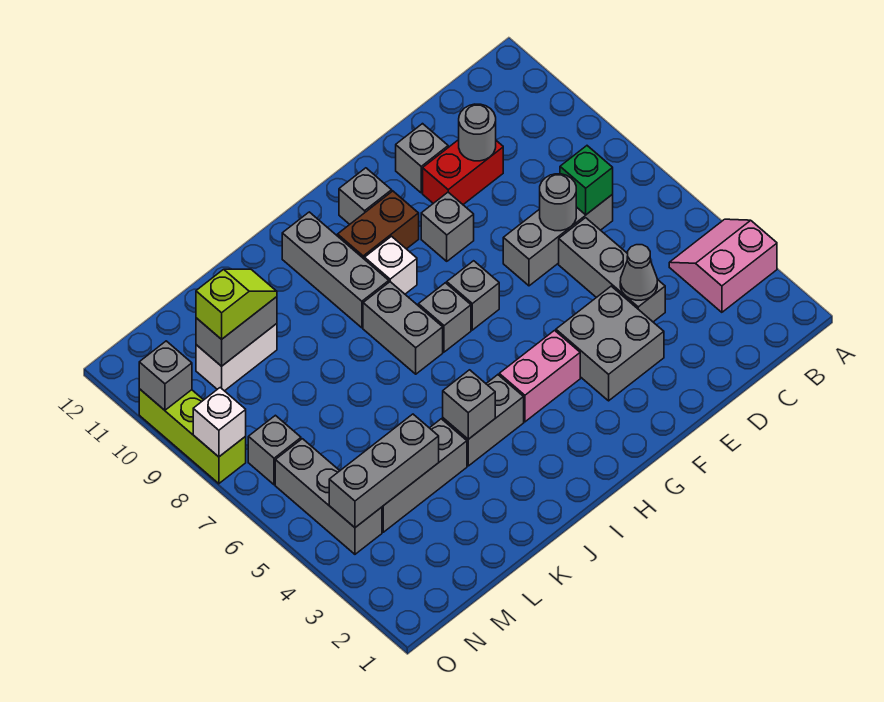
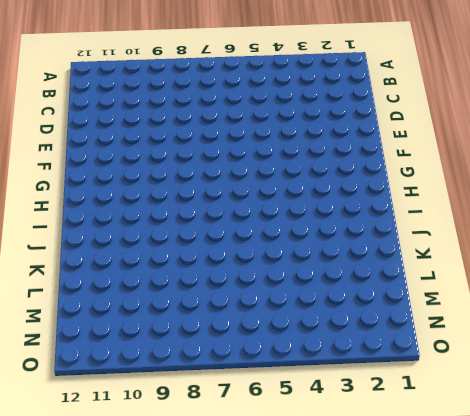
none -> pink slope A3:B4 level 1 top 3
none -> grey brick C7:E7 level 1
none -> grey brick D4:D6 level 1
none -> red brick D10:E10 level 1

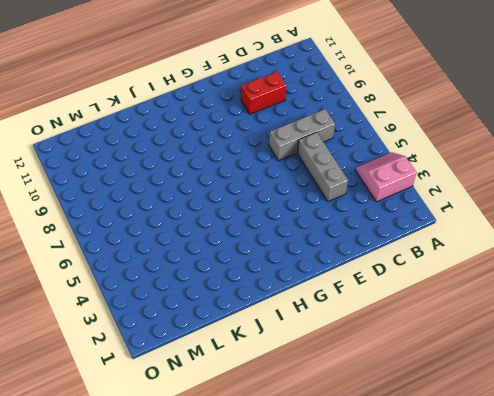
none -> grey brick E3:F4 level 1
none -> grey brick E11 level 1
none -> grey brick F9 level 1
none -> pink brick G4:H4 level 1

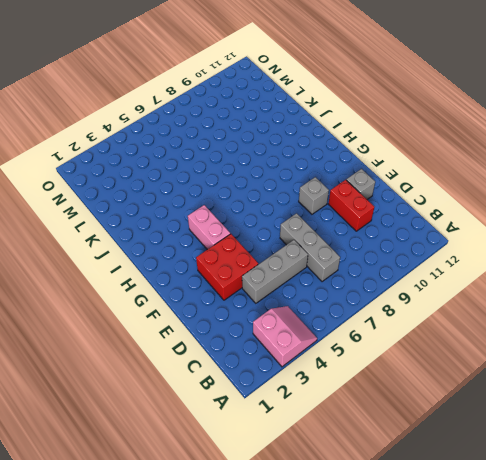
red brick E3:F4 level 1 -> grey brick E3:F4 level 1
none -> grey brick G7 level 1
none -> brown brick G10:H10 level 1
none -> grey brick G11 level 1
none -> grey brick H7 level 1

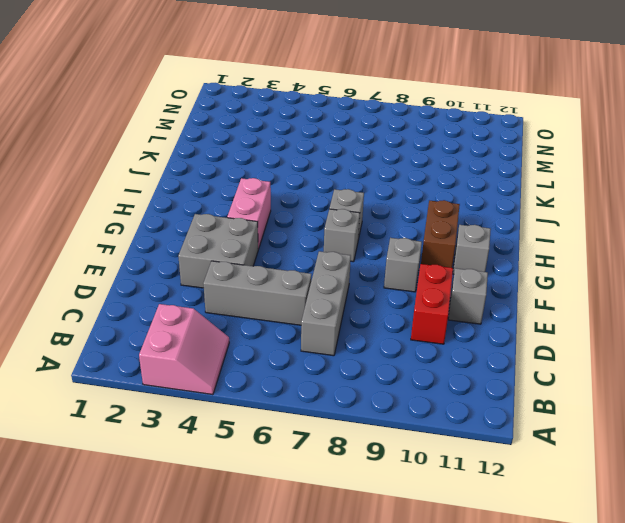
none -> white brick H9 level 1
none -> grey brick I4:J4 level 1
none -> grey brick I7:I8 level 1
none -> grey brick I9:I11 level 1

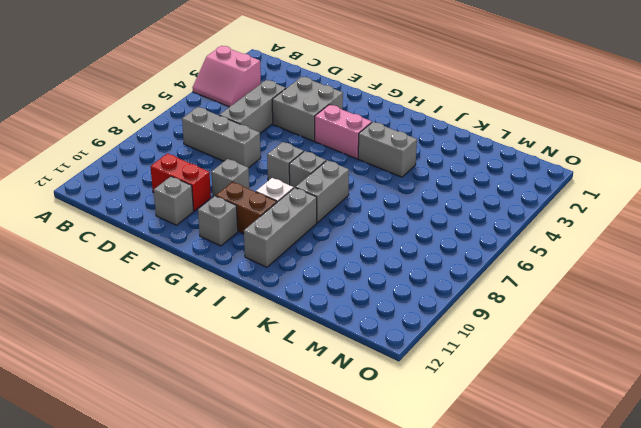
none -> grey brick K4:M4 level 1
none -> white brick L10:M10 level 1
none -> grey brick N4:N6 level 1
none -> grey brick N7 level 1

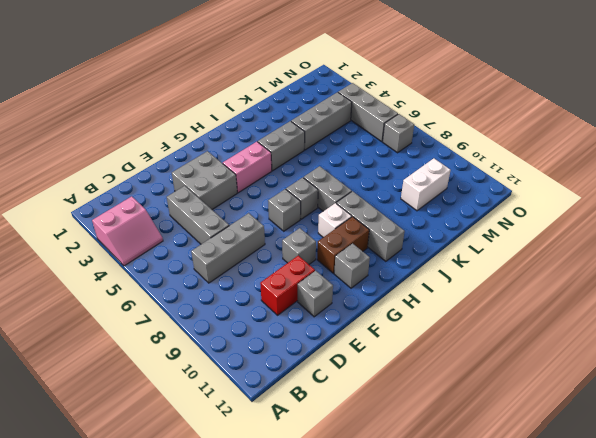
none -> lime brick O8:O10 level 1
none -> green brick C7 level 2
none -> grey cone D4 level 2
none -> grey round brick D7 level 2

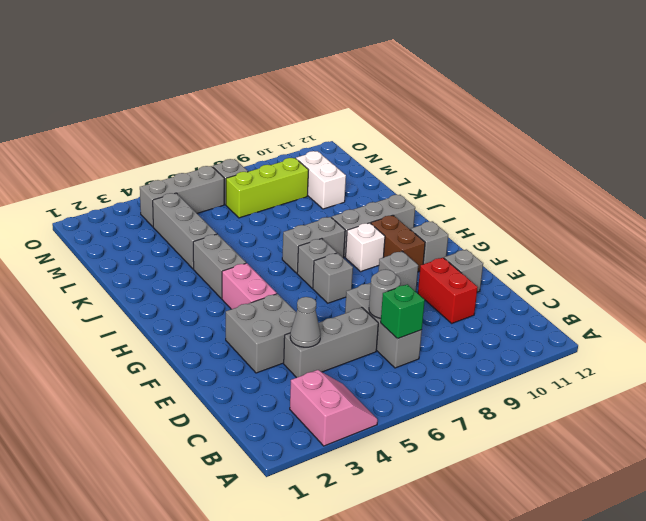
lime brick M7:M9 level 1 -> lime brick O8:O10 level 1
none -> grey round brick D10 level 2
none -> grey brick J4 level 2
none -> grey brick L4:N4 level 2
none -> grey brick L10:M10 level 2

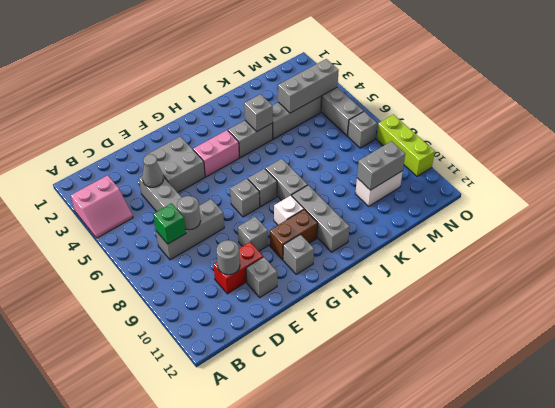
none -> white brick O8 level 2
none -> grey brick O10 level 2
none -> lime slope L10:M10 level 3 top M

